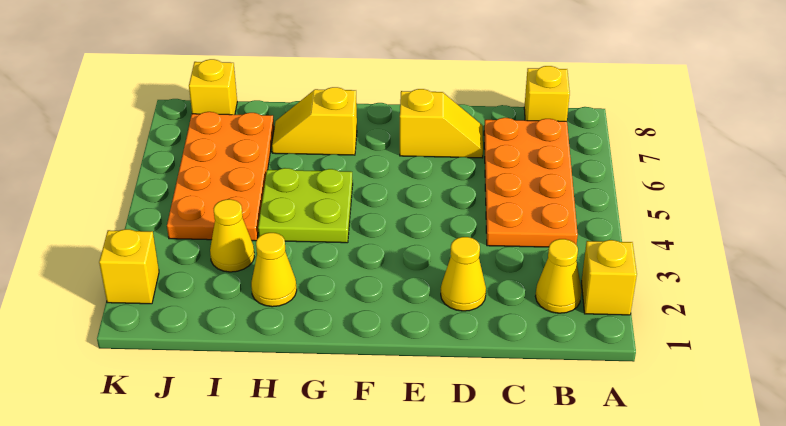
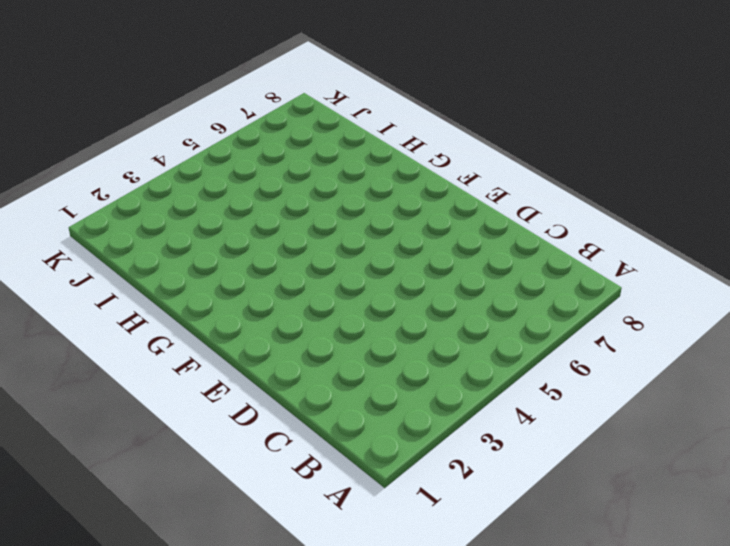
none -> yellow brick A2 level 1
none -> yellow cone B2 level 1
none -> orange plate B4:C7 level 1

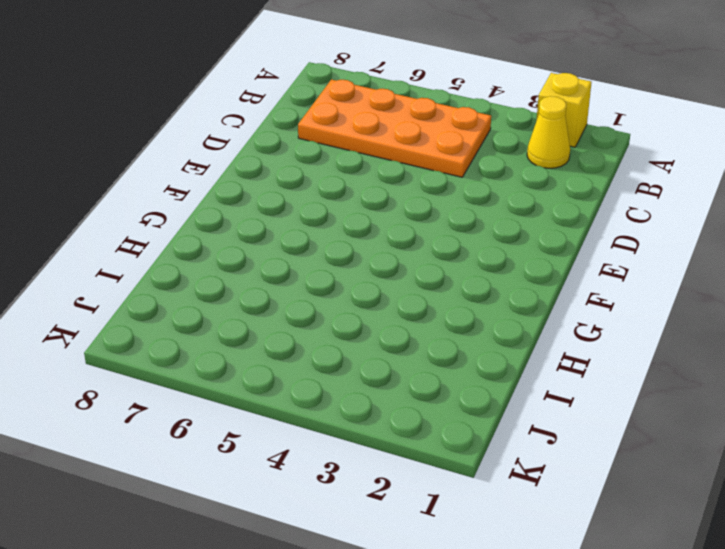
none -> yellow brick B8 level 1
none -> yellow cone D2 level 1
none -> yellow slope D7:E7 level 1 top E

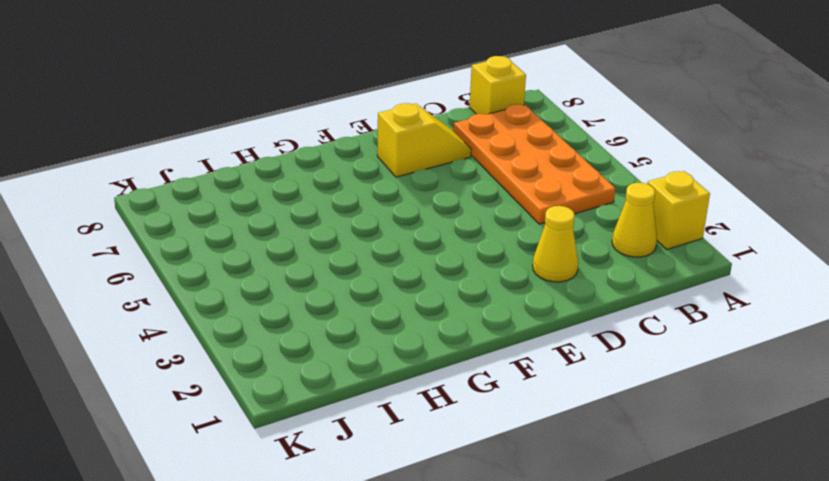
none -> lime plate G4:H5 level 1
none -> yellow slope G7:H7 level 1 top G
none -> yellow cone H2 level 1

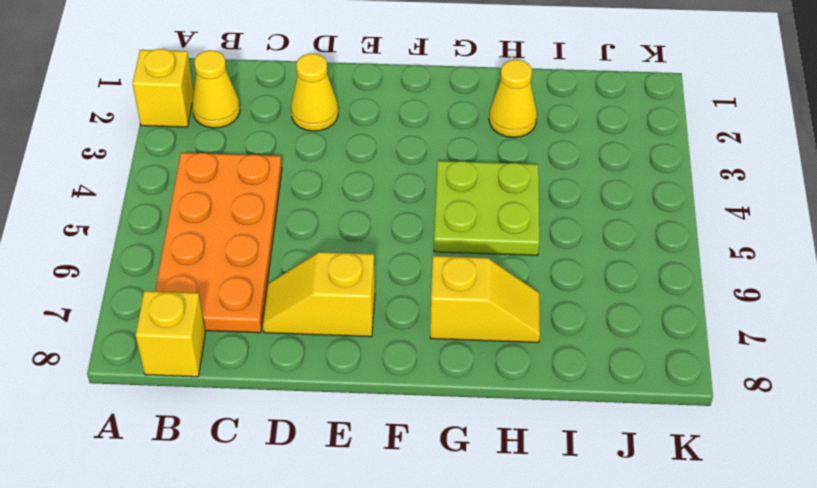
none -> yellow cone I3 level 1
none -> orange plate I4:J7 level 1
none -> yellow brick J8 level 1

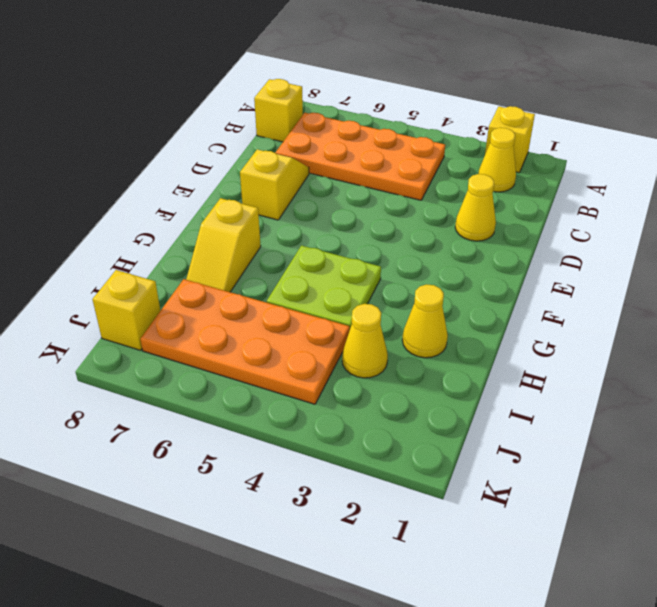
none -> yellow brick K2 level 1

